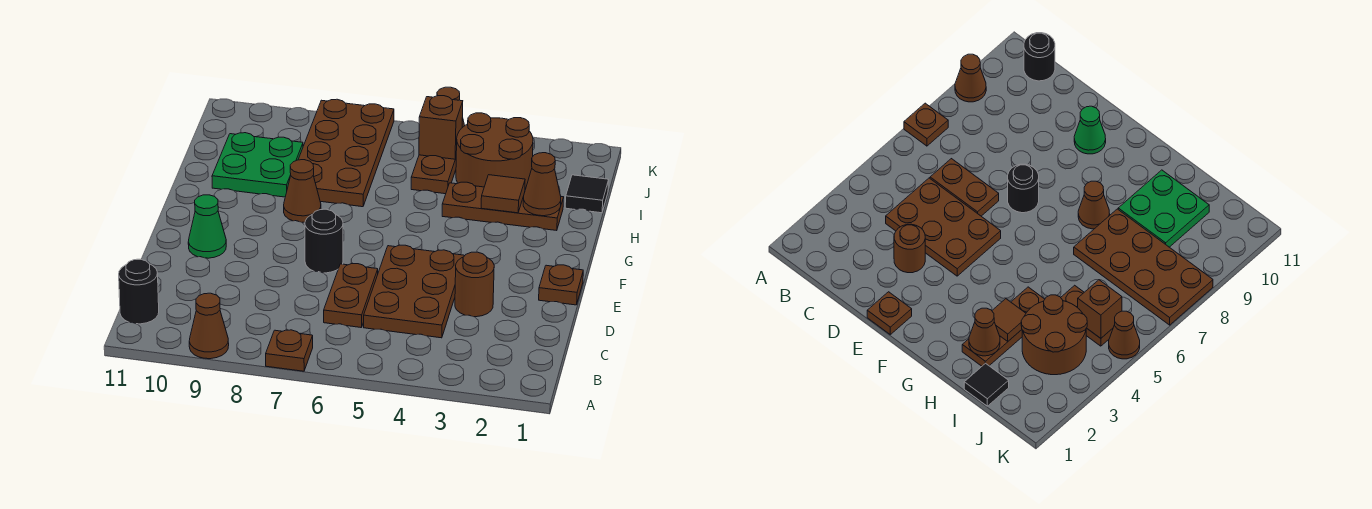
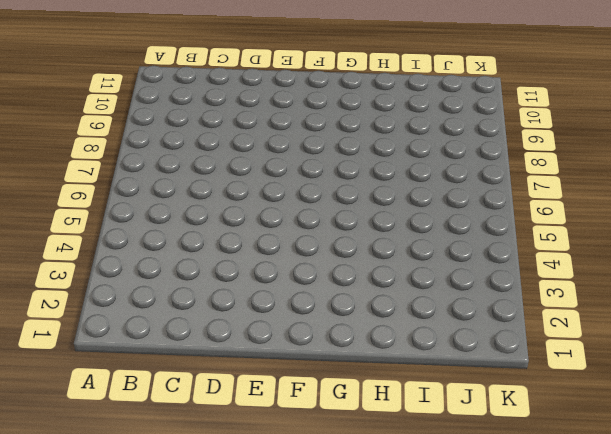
none -> brown plate A7 level 1
none -> brown cone A9 level 1
none -> black round brick B11 level 1

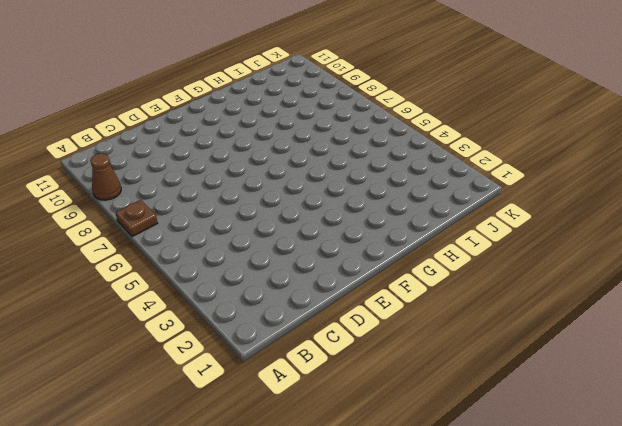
none -> black round brick B11 level 1
none -> brown plate C4:E5 level 1
none -> brown plate C6:D6 level 1

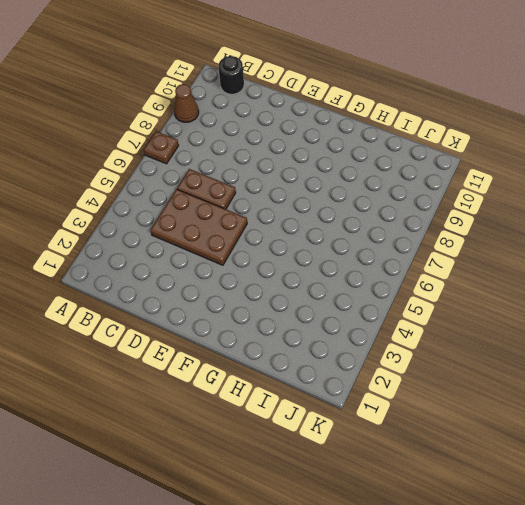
none -> brown round brick D3 level 1
none -> brown plate E1 level 1
none -> black round brick E7 level 1

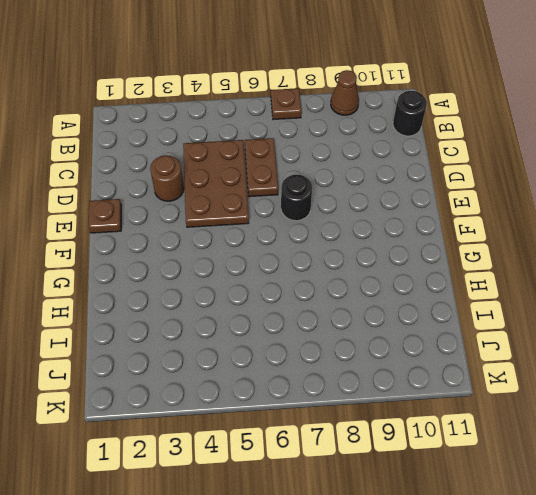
none -> green cone E10 level 1
none -> brown cone G8 level 1
none -> brown plate H2:H4 level 1

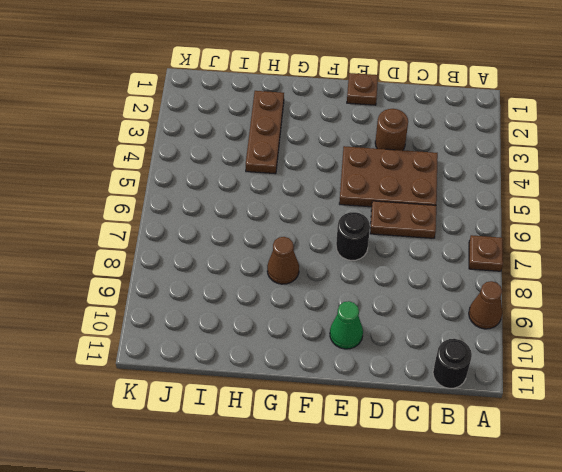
none -> brown plate H7:K8 level 1
none -> green plate H9:I10 level 1
none -> black tile I1 level 1

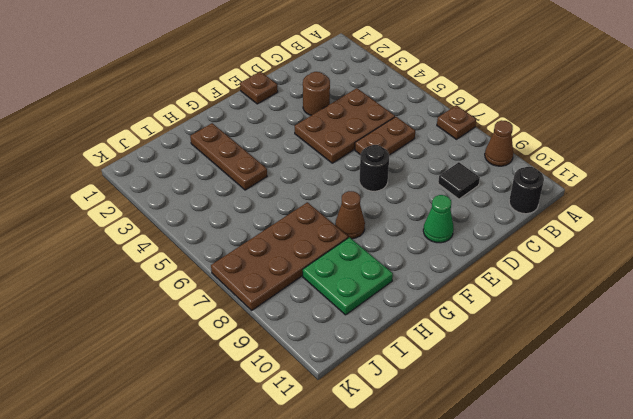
black tile C9 level 1 -> black tile I1 level 1
none -> brown round brick I3:J4 level 1
none -> brown plate I5:J5 level 1
none -> brown cone K5 level 1

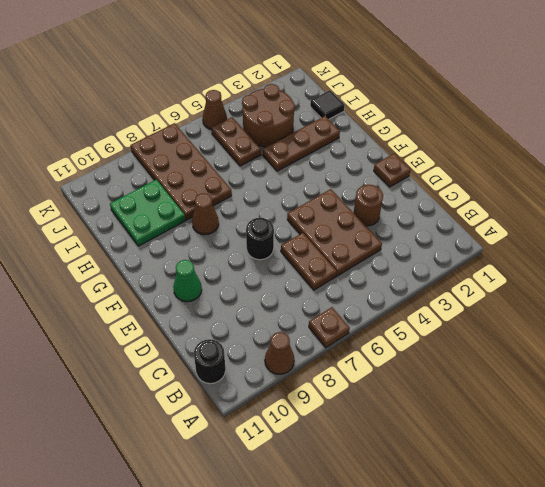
none -> brown cone H2 level 2
none -> brown tile H3 level 2
none -> brown brick J5 level 2

